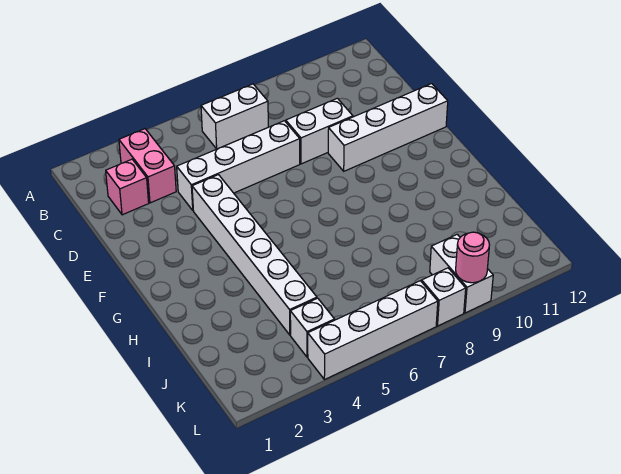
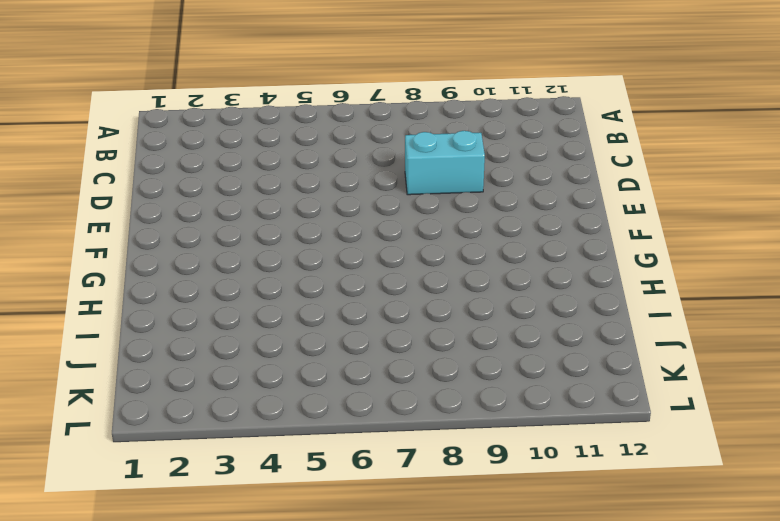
cyan brick D8:D9 level 1 -> white brick D8:D9 level 1
none -> pink brick B3:C3 level 1
none -> white brick B6:B7 level 1
none -> pink brick C2 level 1

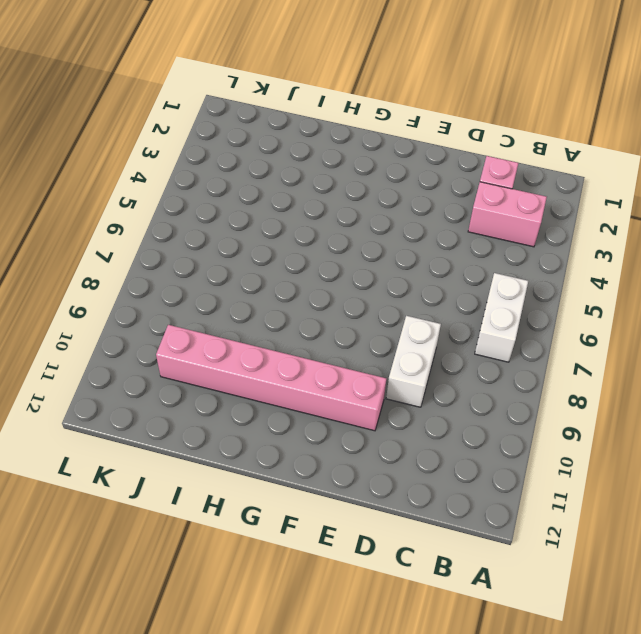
pink brick E10:J10 level 1 -> white brick E9:E12 level 1
none -> white brick D4:D7 level 1
none -> white brick E4:J4 level 1
none -> white brick K4 level 1

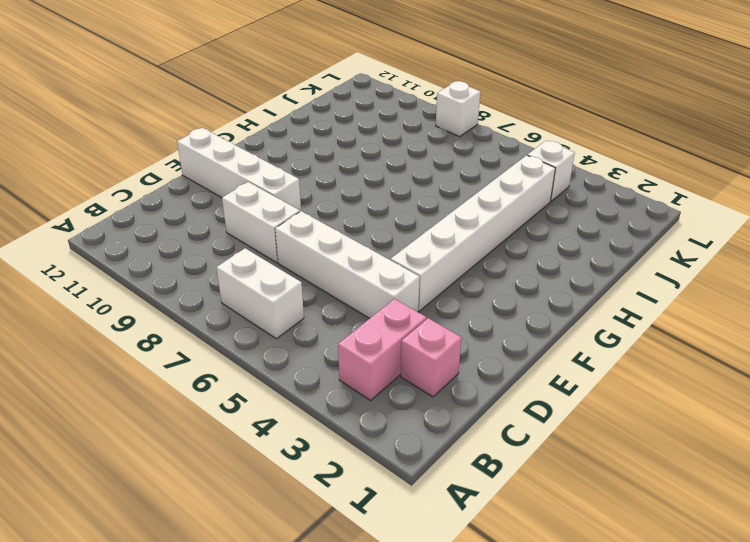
none -> white brick K9:L9 level 1
none -> white brick L4:L7 level 1
none -> pink round brick L9 level 2

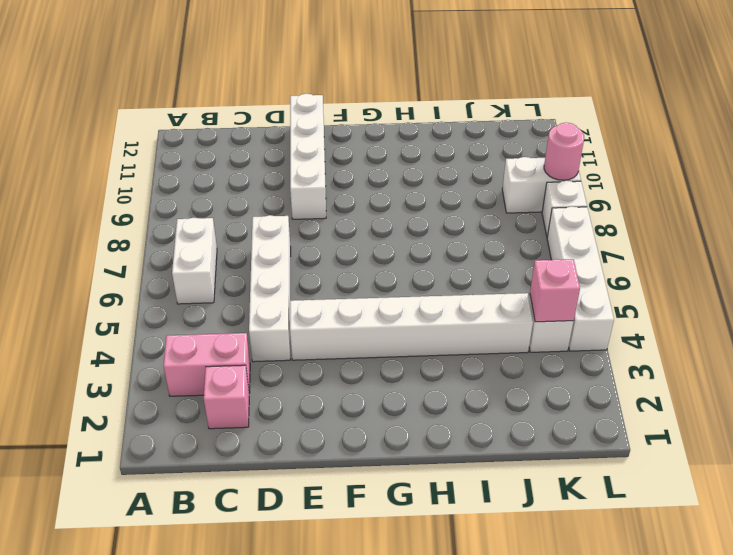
pink brick K4 level 2 -> none
none -> white brick D8:D9 level 1

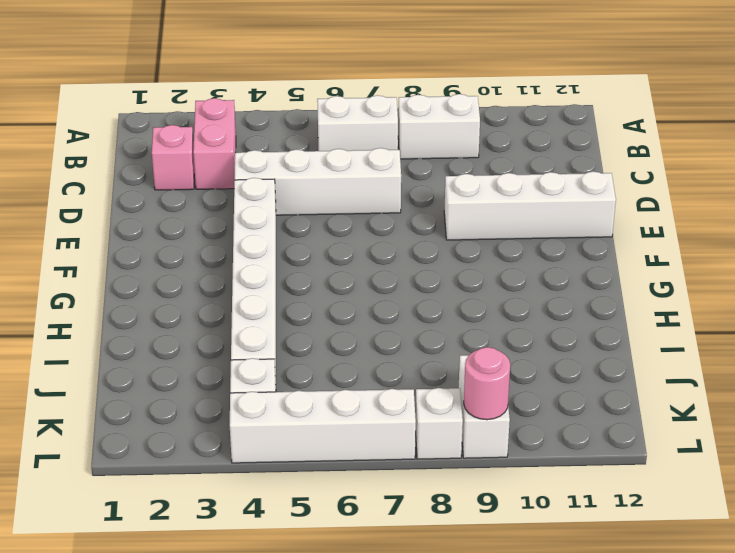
white brick B8:B9 level 1 -> white brick D8:D9 level 1

